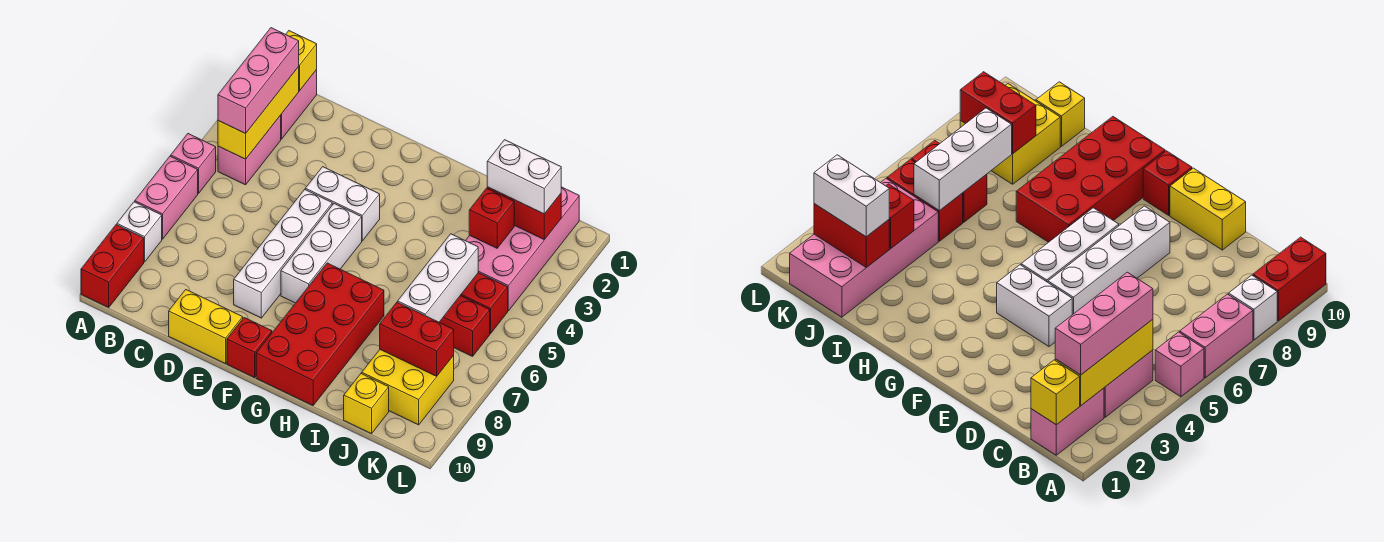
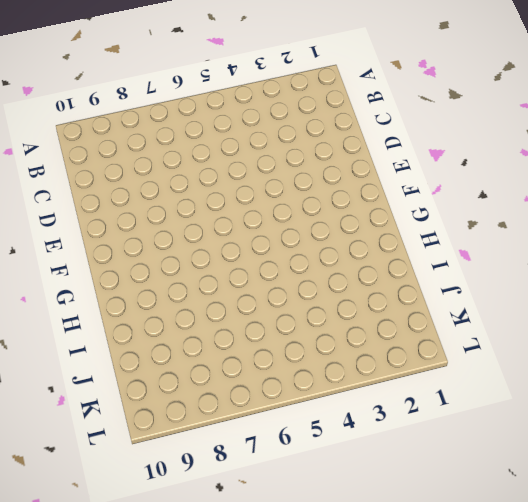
none -> pink brick A5 level 1
none -> pink brick A6:A7 level 1
none -> white brick A8 level 1

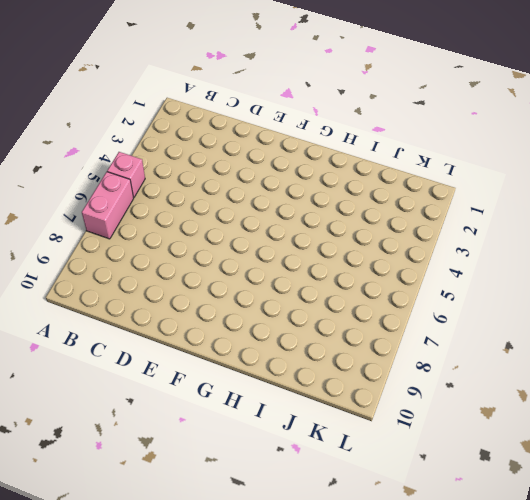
none -> white brick A8 level 1
none -> red brick A9:A10 level 1
none -> pink brick B1:B2 level 1

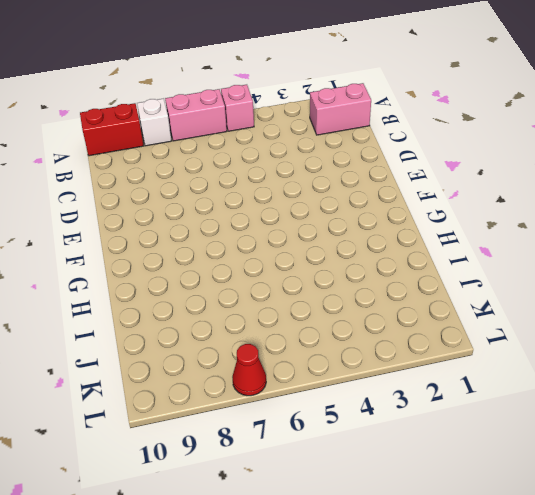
red cone L7 level 1 -> none
none -> pink brick B3:B4 level 1
none -> yellow brick D10:E10 level 1
none -> white brick E4:F4 level 1

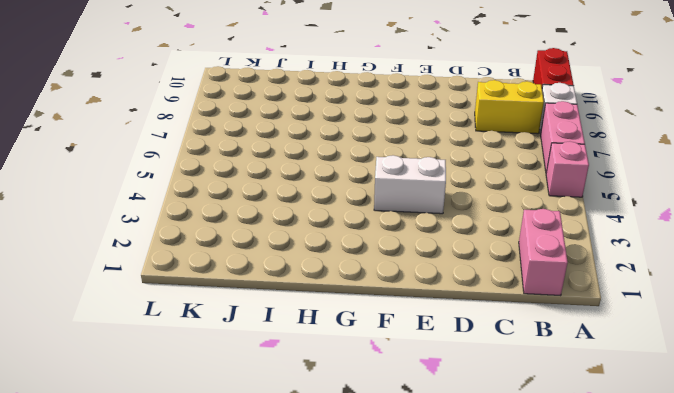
yellow brick B8:C8 level 1 -> yellow brick D10:E10 level 1
none -> pink brick B3:B4 level 1
none -> white brick E5:E8 level 1
none -> white brick F5:F7 level 1

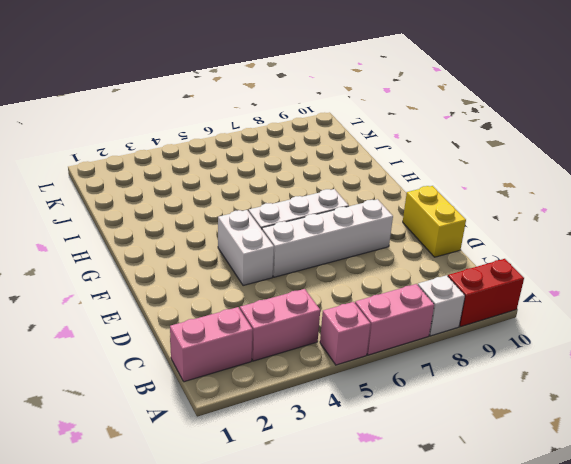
none -> red brick F10 level 1
none -> red brick G7:H10 level 1
none -> pink brick J1:K4 level 1

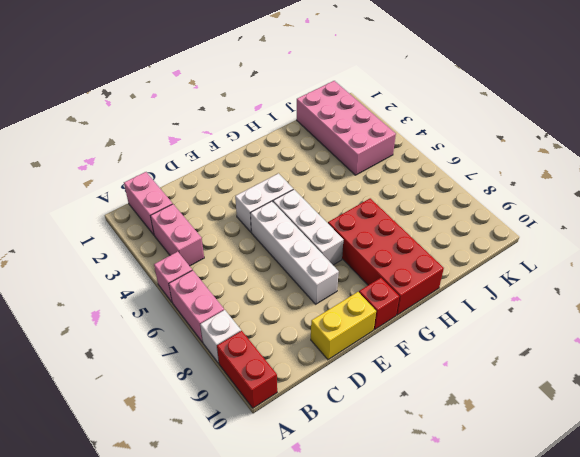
none -> red brick J5:K5 level 1
none -> red brick J6:K6 level 1
none -> yellow brick J8:K9 level 1

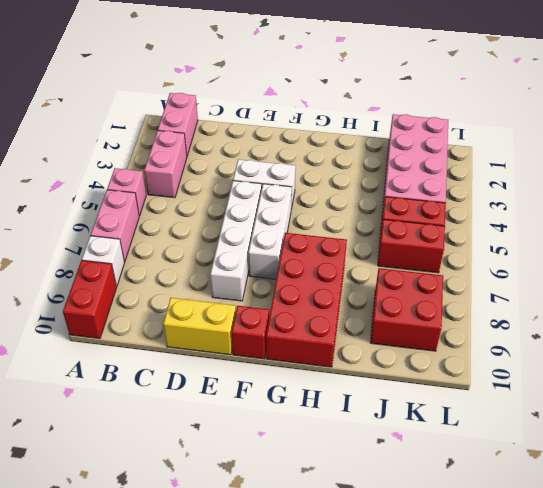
red brick J8:K9 level 1 -> yellow brick J8:K9 level 1
none -> yellow brick J10 level 1
none -> yellow brick B1 level 2
none -> yellow brick B2:B4 level 2

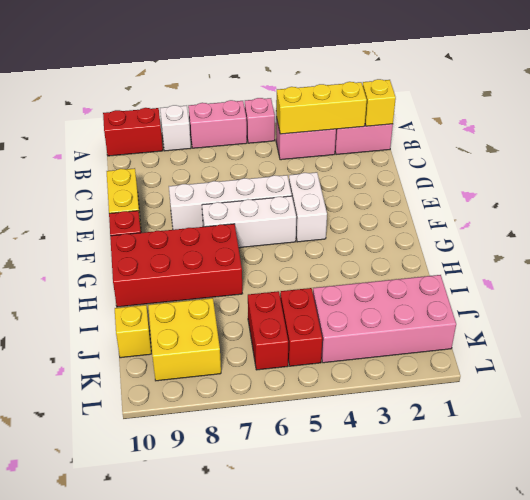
none -> red brick J2:K2 level 2
none -> red brick J3 level 2
none -> white brick J5:J7 level 2

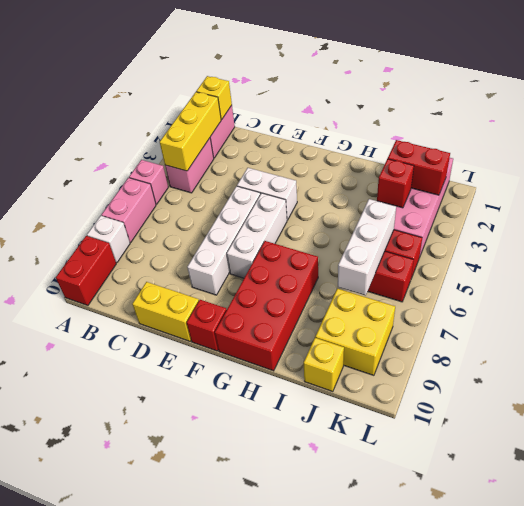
none -> red brick J8:K8 level 2
none -> pink brick B2:B4 level 3
none -> white brick J2:K2 level 3

